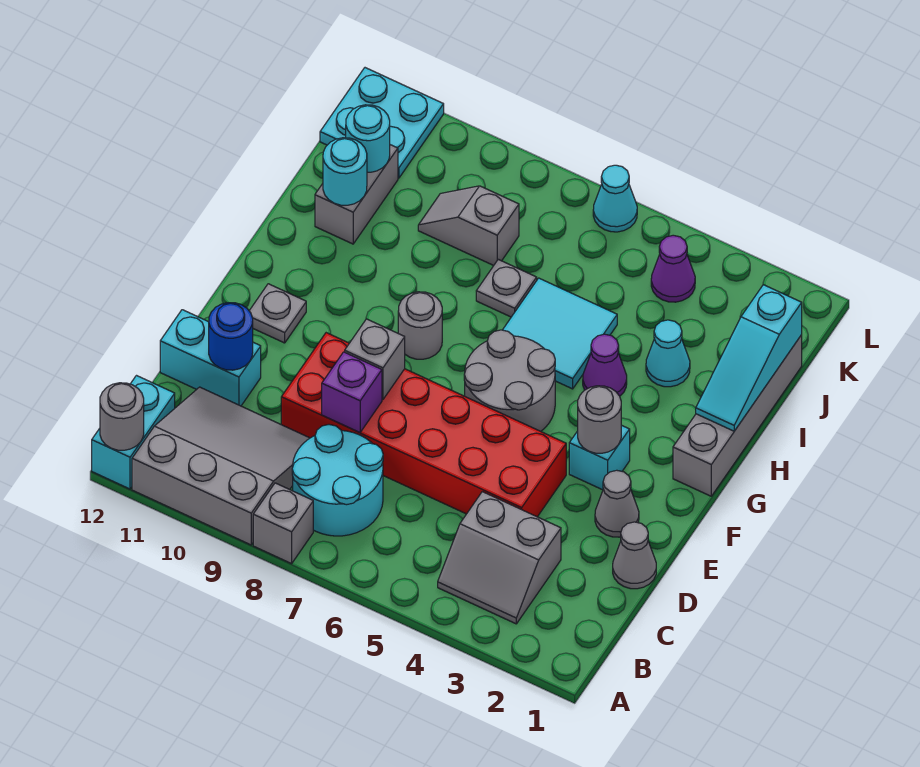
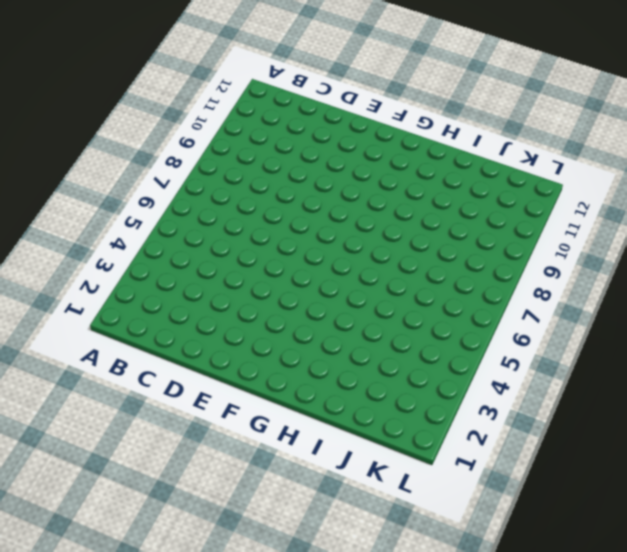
none -> grey brick A8 level 1
none -> grey slope A9:C11 level 1 top A
none -> cyan brick A12:B12 level 1
none -> grey slope B3:C4 level 1 top C

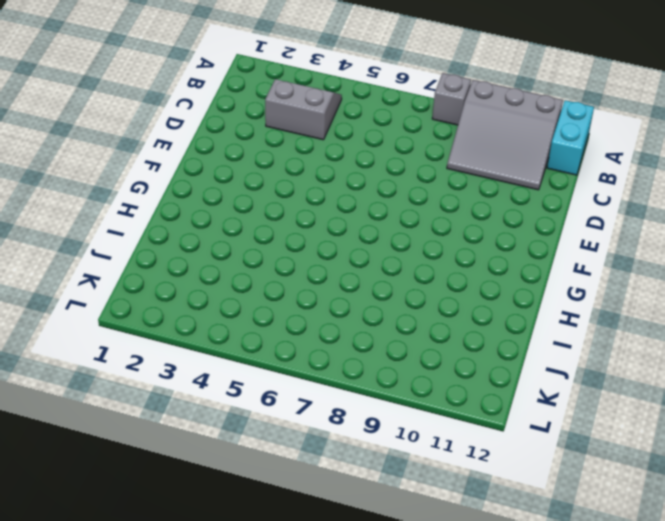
none -> cyan round brick B7:C8 level 1
none -> grey cone D1 level 1
none -> red brick D4:E9 level 1
none -> cyan brick D11:D12 level 1

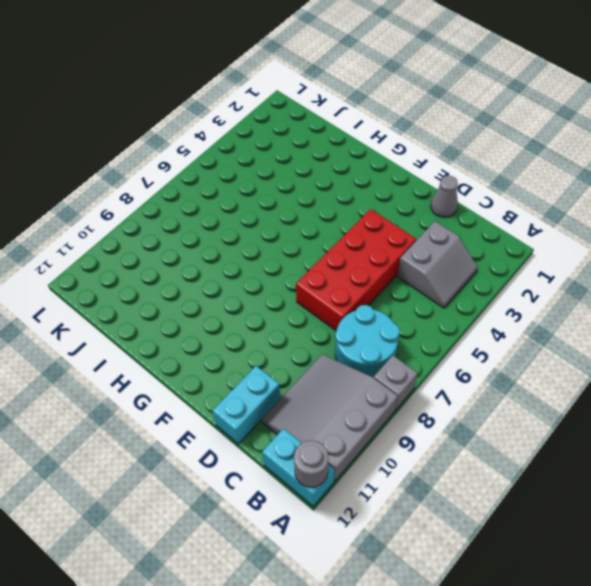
red brick D4:E7 level 1 -> red brick D4:E9 level 1
none -> grey cone E2 level 1
none -> cyan brick F3 level 1
none -> grey round brick F5:G6 level 1
none -> grey plate F11 level 1

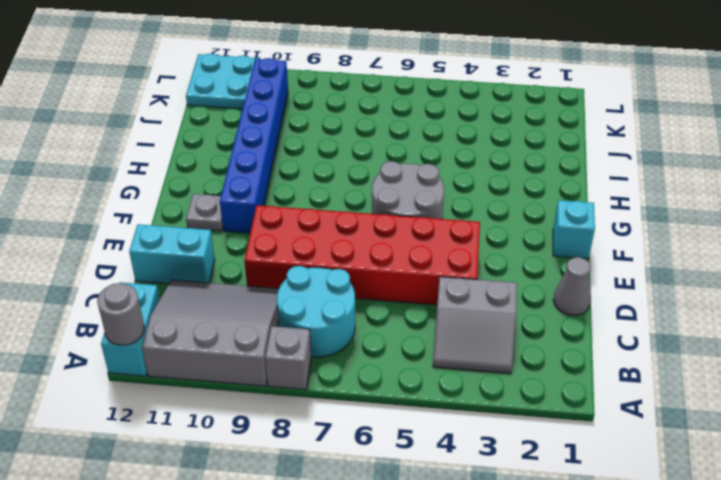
cyan brick F1 level 1 -> cyan brick F3 level 1
blue brick F10:K10 level 1 -> none
none -> grey cone E2 level 1
none -> grey brick G1:J1 level 1
none -> grey round brick G8 level 1
none -> purple cone H4 level 1

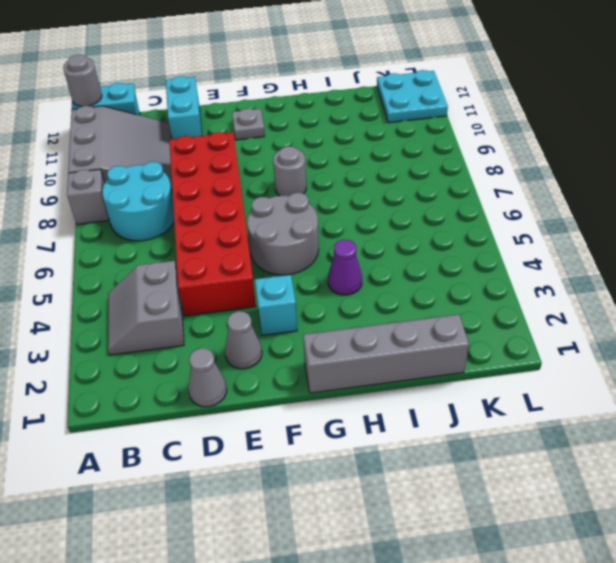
none -> cyan tile H5:I6 level 1
none -> cyan cone I3 level 1
none -> grey plate I7 level 1
none -> grey brick I11:J11 level 1

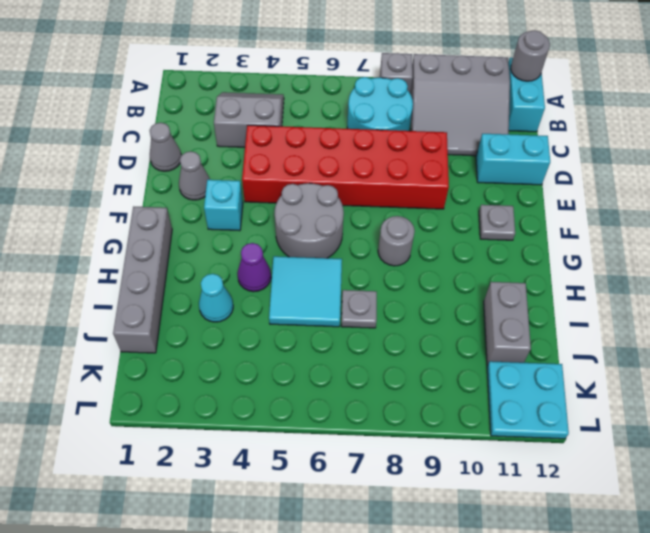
none -> grey slope J8:J9 level 1 top 8
none -> purple cone K4 level 1
none -> cyan cone L6 level 1
none -> purple brick D8 level 2

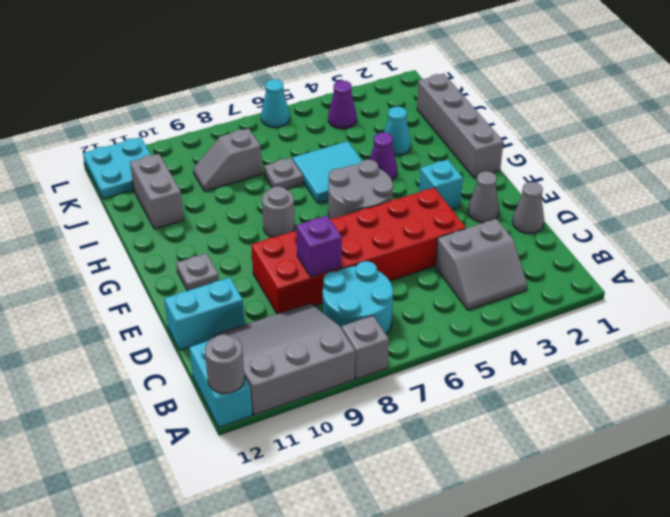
none -> blue round brick D11 level 2
none -> grey brick E8 level 2
none -> grey round brick F3 level 2
none -> cyan slope H1:J1 level 2 top J

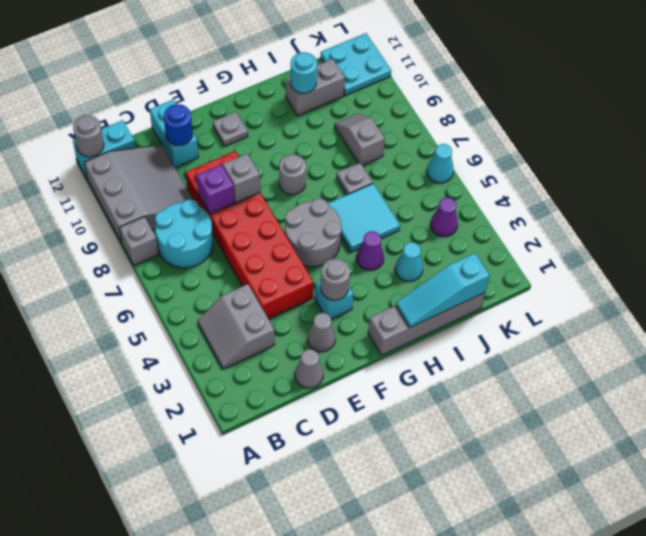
none -> cyan round brick J11 level 2

